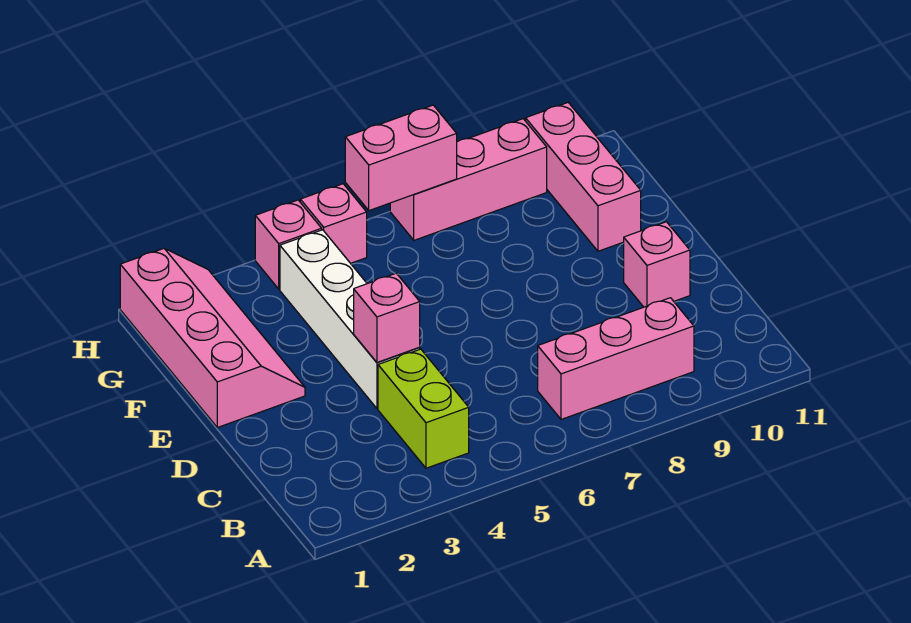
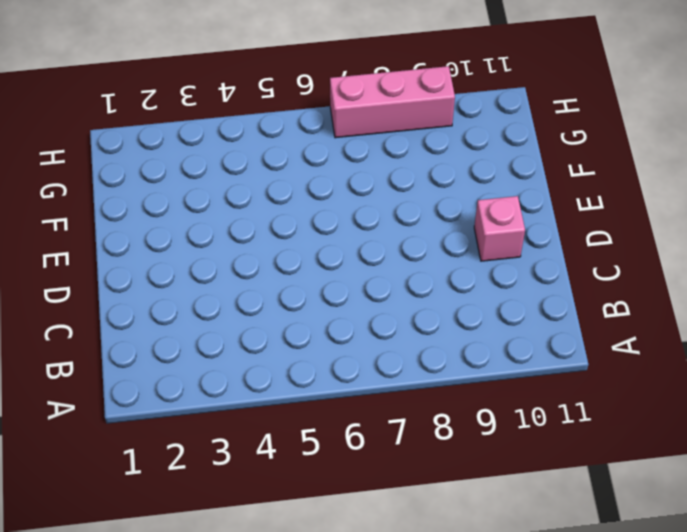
none -> lime brick B4:C4 level 1
none -> pink brick B7:B9 level 1

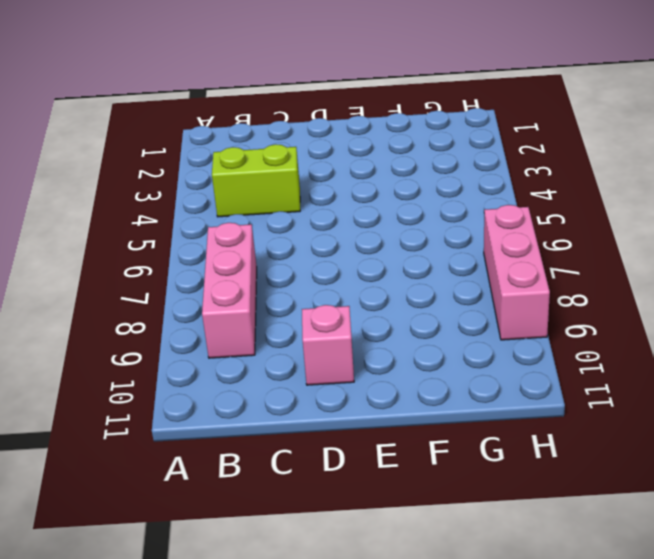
none -> white brick D4:G4 level 1
none -> pink slope E1:H2 level 1 top 1

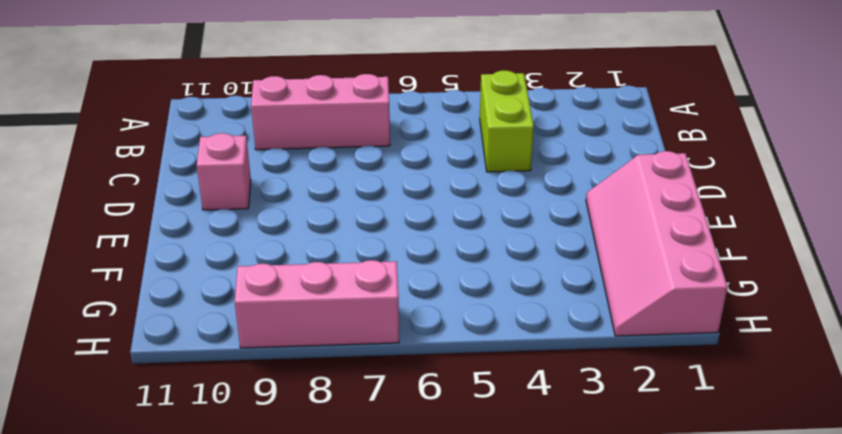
none -> white brick D4:G4 level 1
none -> pink brick F10:H10 level 1

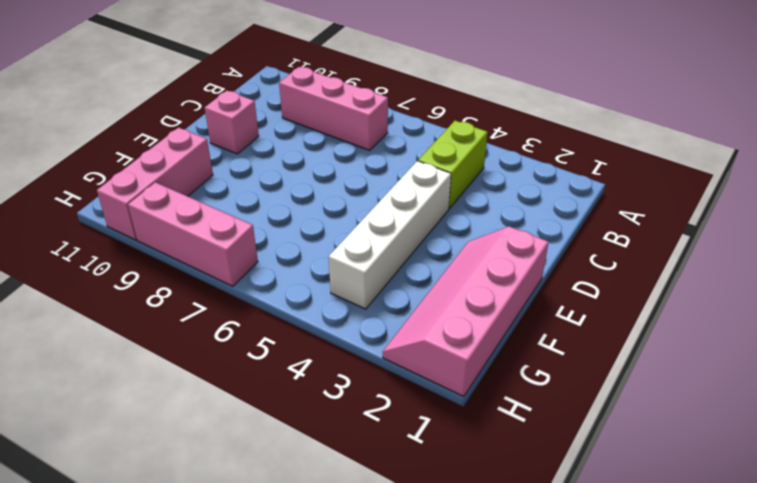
none -> pink brick H4 level 1
none -> pink brick H5 level 1

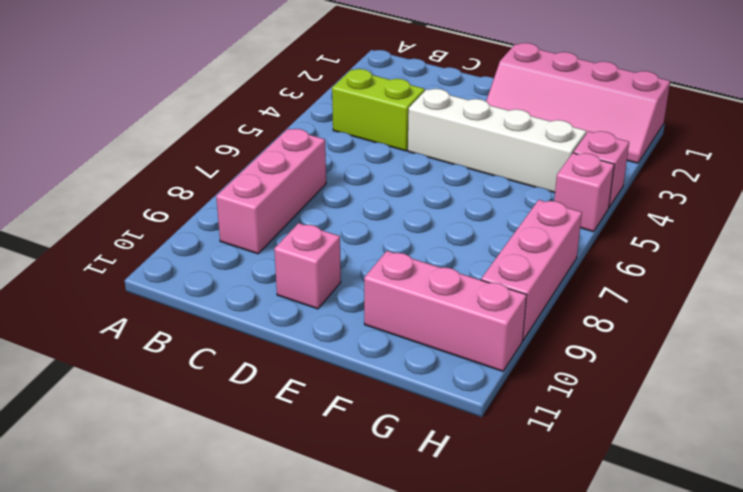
none -> pink brick D4 level 2
none -> pink brick H6:H7 level 2

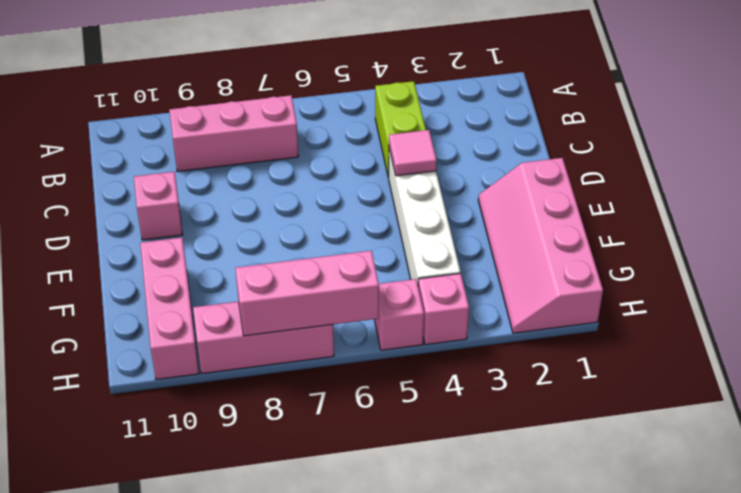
pink tile D4 level 2 -> pink brick D4 level 2
pink brick H6:H8 level 2 -> pink brick H6:H7 level 2

